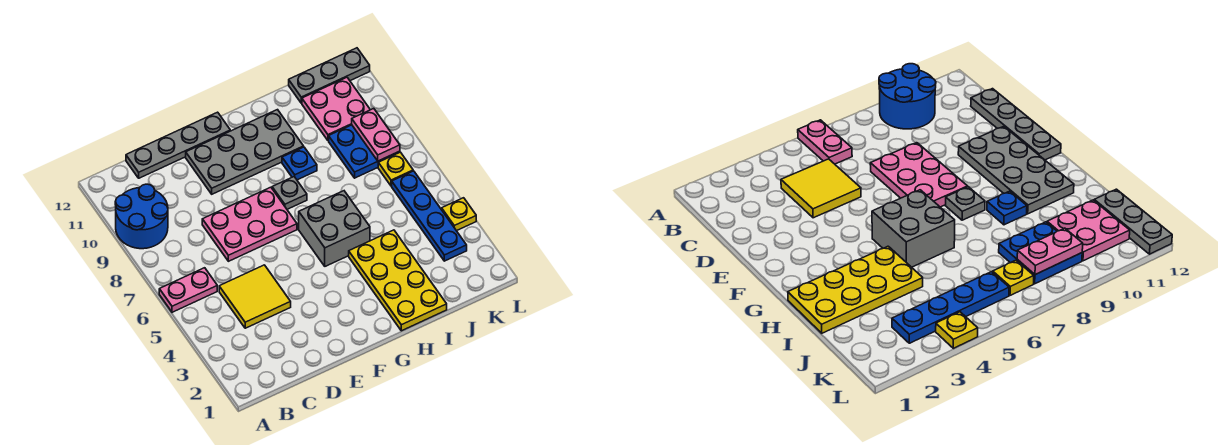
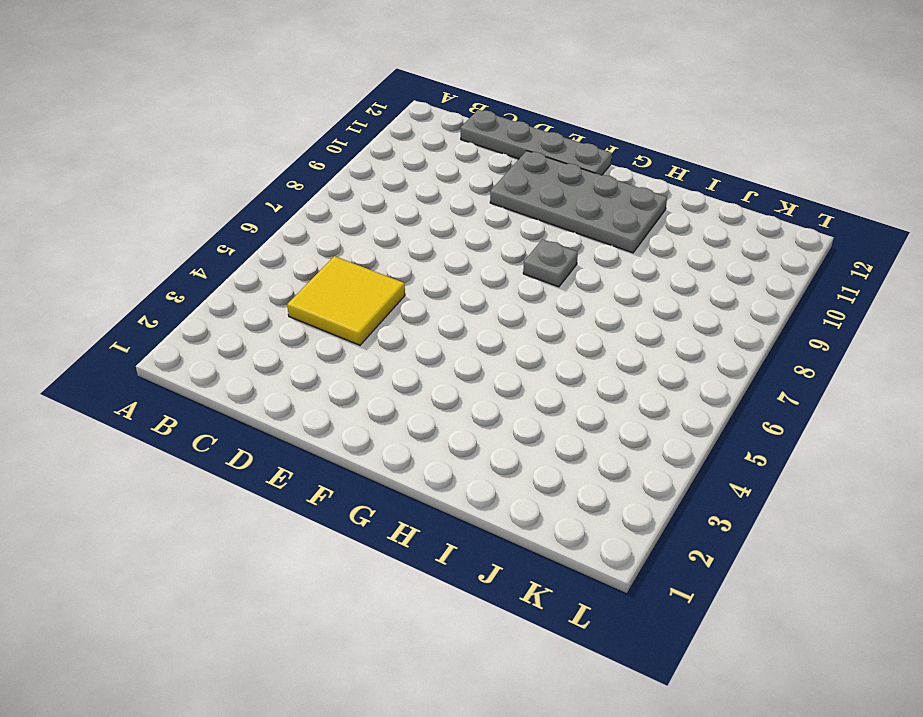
none -> pink plate A6:B6 level 1
none -> blue round brick A9:B10 level 1
none -> pink plate D7:F8 level 1

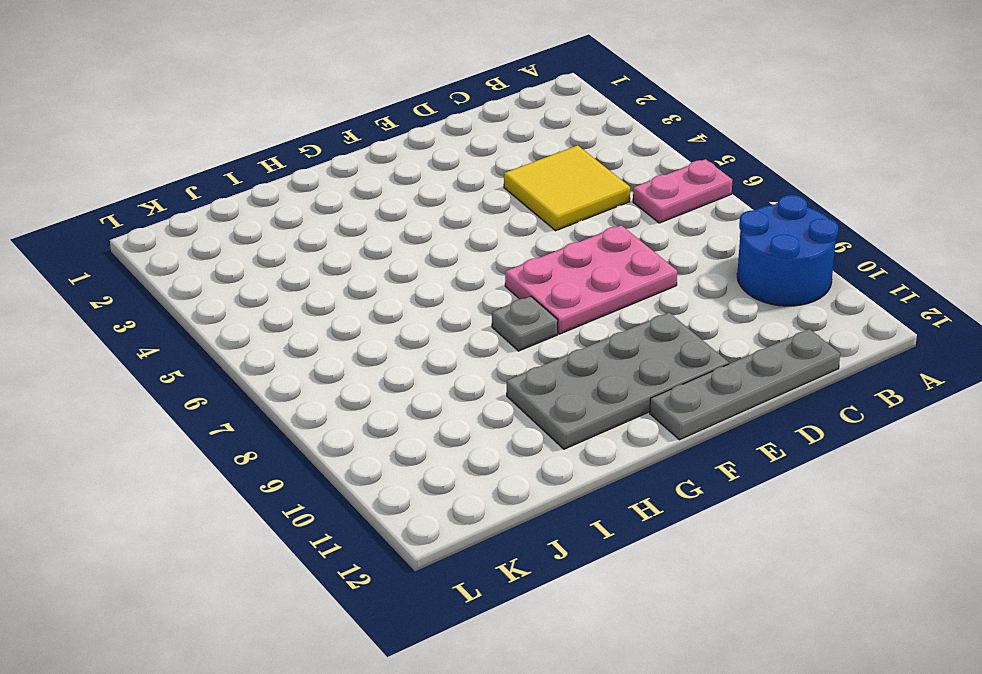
none -> grey brick G5:H6 level 1
none -> yellow plate H1:I4 level 1
none -> blue plate H9 level 1

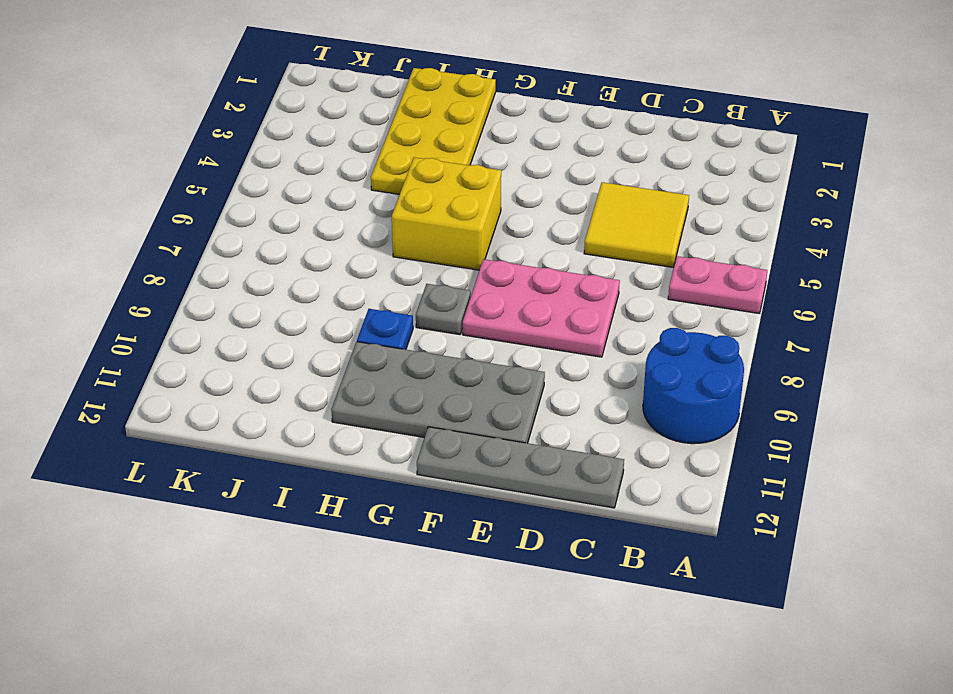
yellow brick G5:H6 level 1 -> grey brick G5:H6 level 1
none -> blue plate J8:K9 level 1
none -> pink plate J10:K11 level 1
none -> grey plate J12:L12 level 1

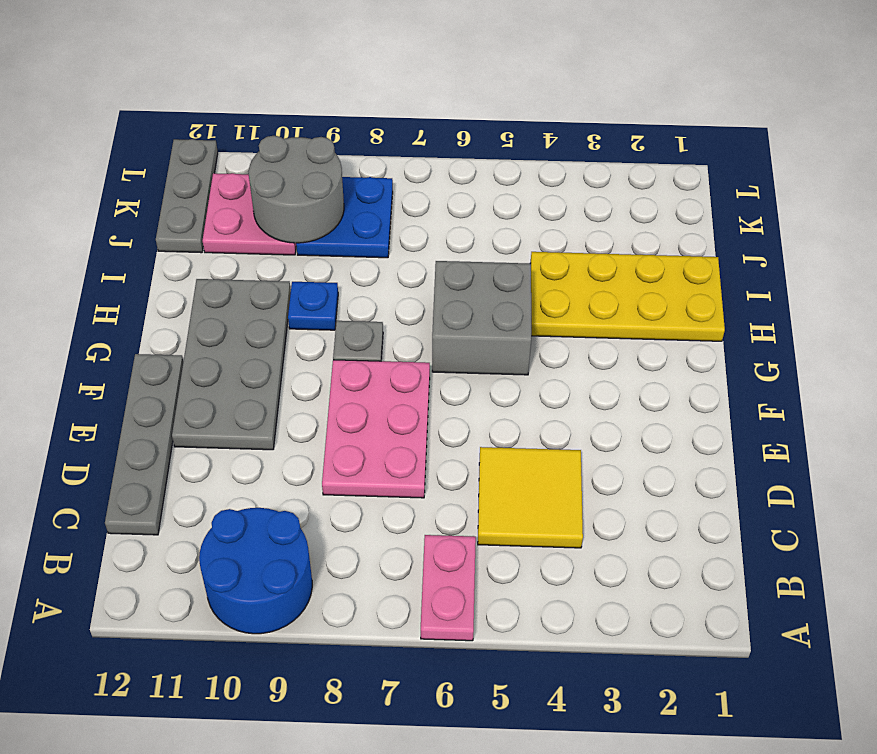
grey round brick J9:K10 level 2 -> pink plate K8:K9 level 2
none -> blue plate K3:K6 level 1
none -> yellow plate K7 level 1
none -> yellow plate L4 level 1

